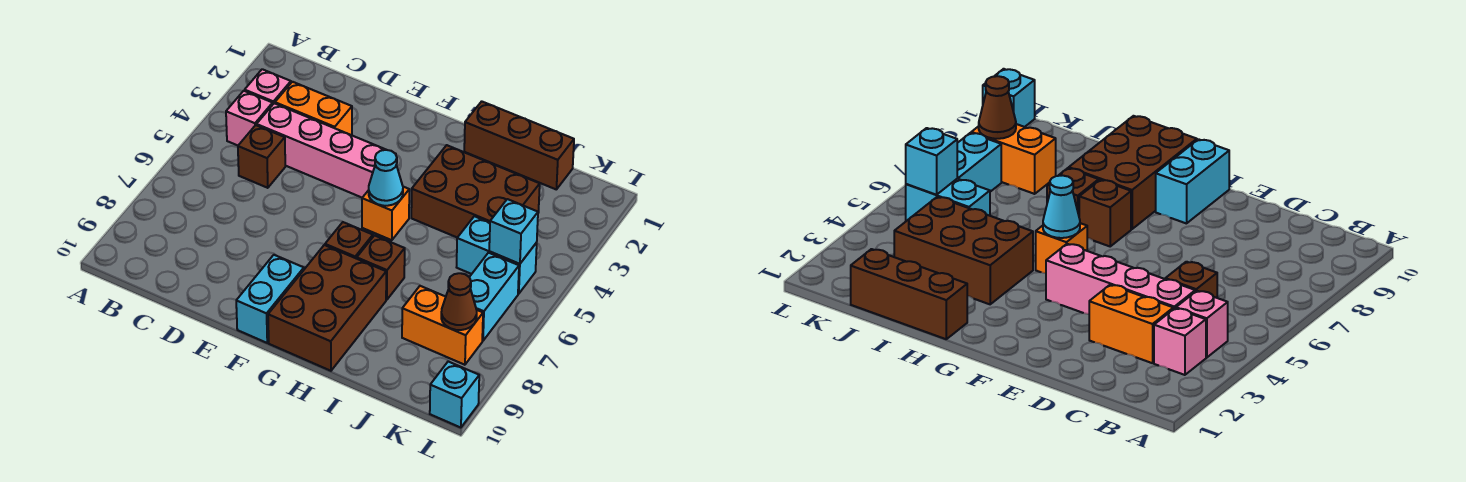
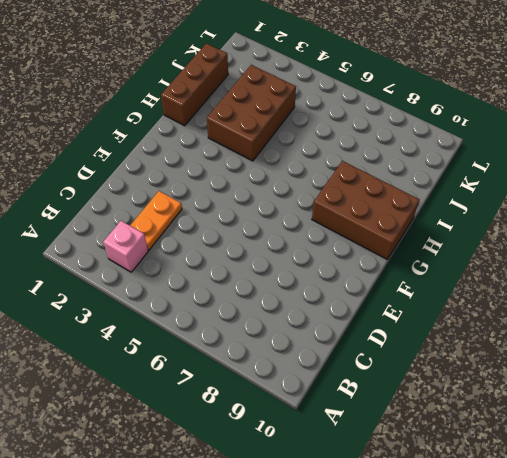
orange plate C3:D3 level 1 -> orange brick C3:D3 level 1
none -> pink brick B4 level 1
none -> pink brick C4:F4 level 1
none -> brown brick C5 level 1

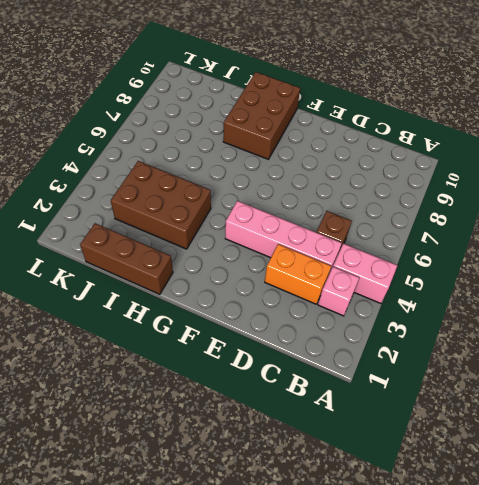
pink brick A4:B4 level 1 -> pink brick B4 level 1
none -> cyan brick F9:F10 level 1
none -> orange brick G5 level 1
none -> brown brick G7 level 1

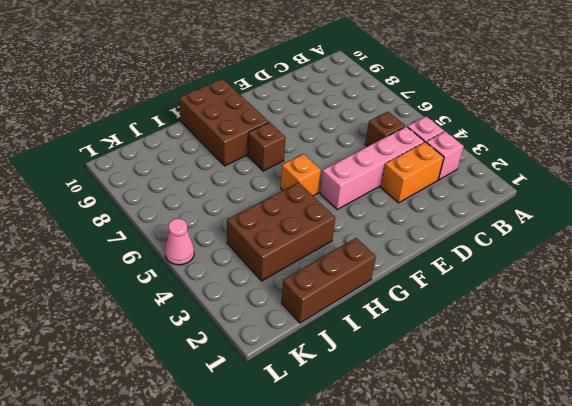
pink cone L5 level 1 -> none
none -> cyan brick F9:F10 level 1
none -> brown brick H7 level 1
none -> cyan brick J5:K5 level 1

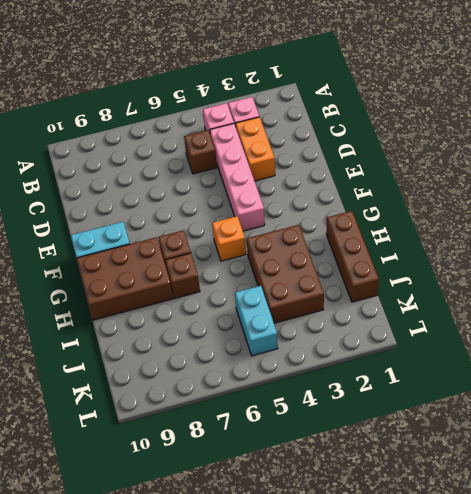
none -> orange brick J8:K8 level 1
none -> cyan brick K6:K7 level 1
none -> cyan brick L10 level 1

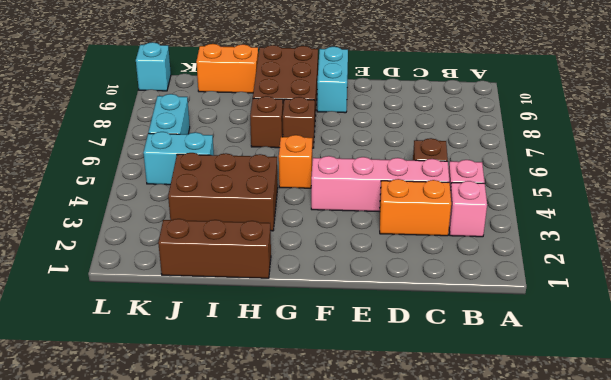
orange brick I10:J10 level 1 -> orange brick J8:K8 level 1
none -> cyan cone G5 level 2
none -> cyan brick K5 level 2
none -> brown cone K8 level 2

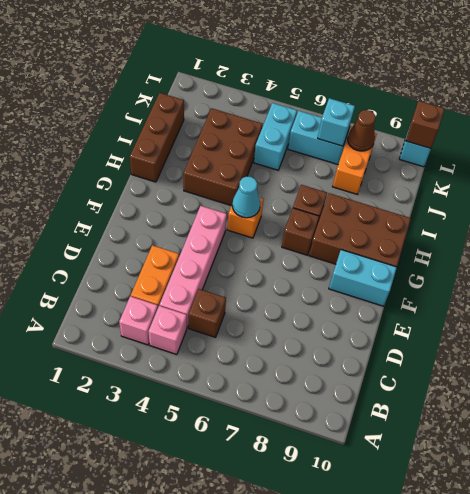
cyan brick K7 level 2 -> cyan brick K5 level 2
brown brick L10 level 2 -> none

